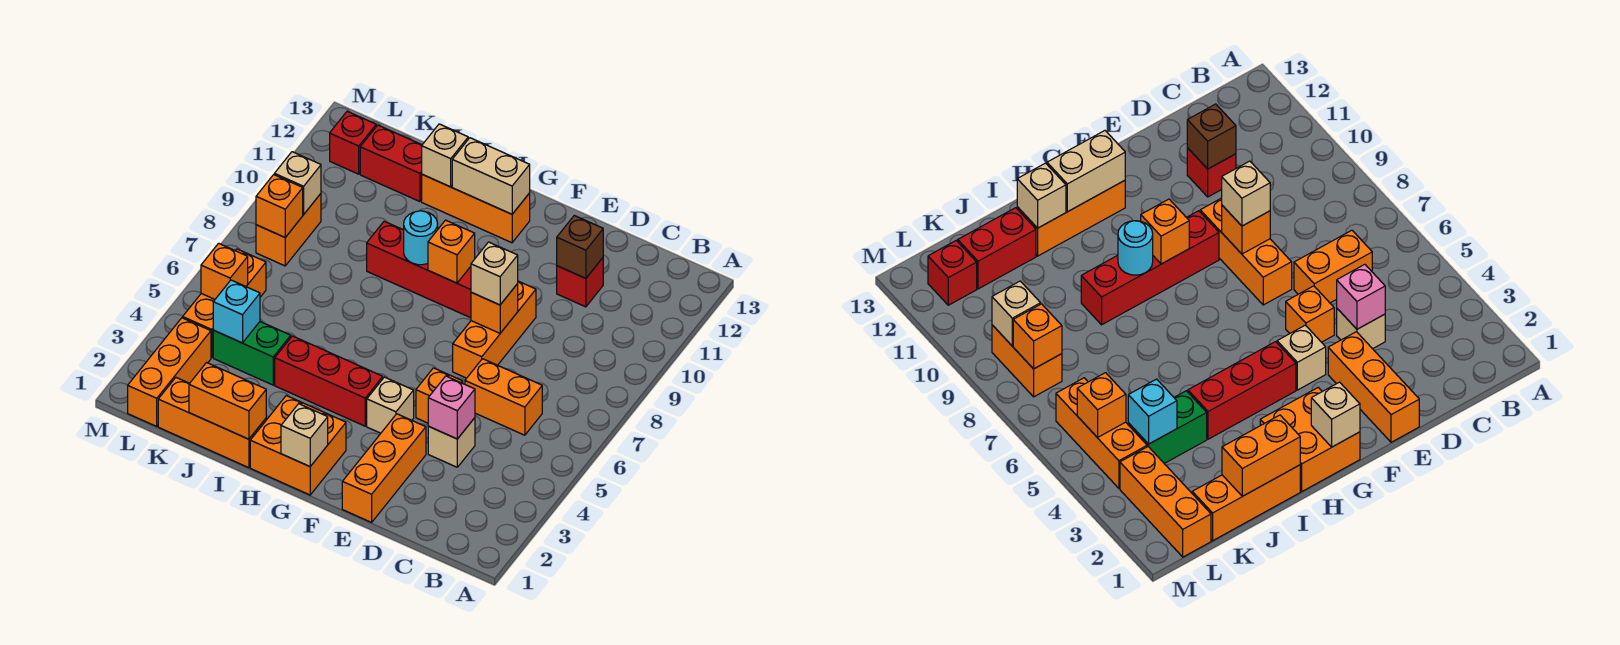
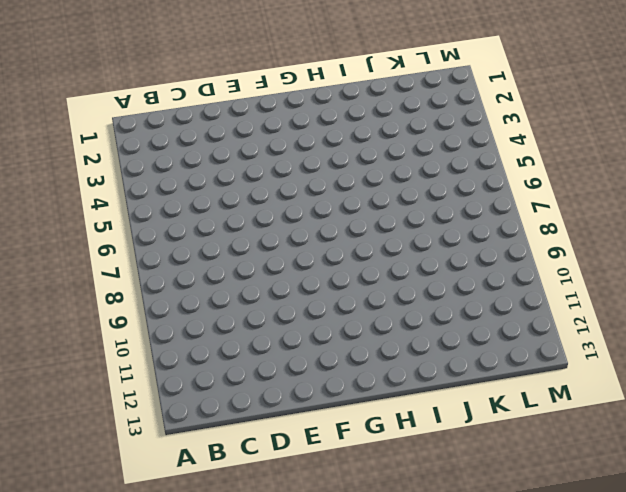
none -> orange brick C6:D6 level 1
none -> tan brick D4 level 1
none -> red brick D11 level 1
none -> orange brick E1:E3 level 1

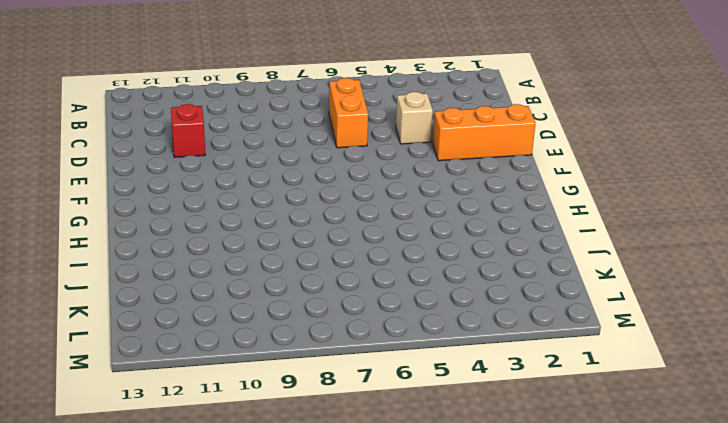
none -> orange brick E5 level 1
none -> orange brick E7:E9 level 1
none -> tan brick F4 level 1
none -> red brick F9:I9 level 1

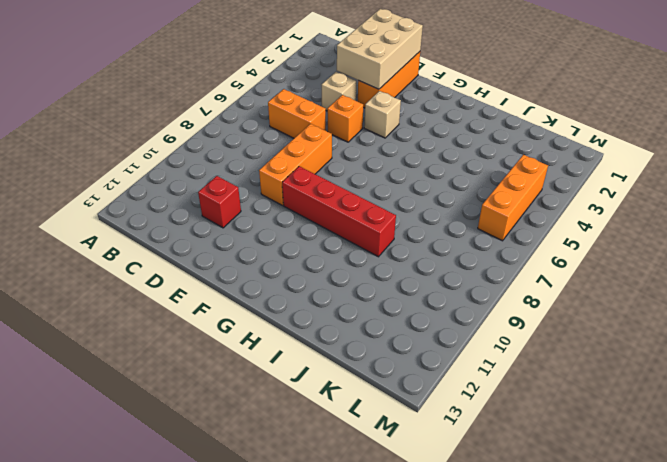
tan brick D1:E3 level 2 -> none
none -> orange brick G1:H2 level 1
none -> red brick G4:I4 level 1
none -> orange brick G12:I12 level 1
none -> orange brick I1:K1 level 1

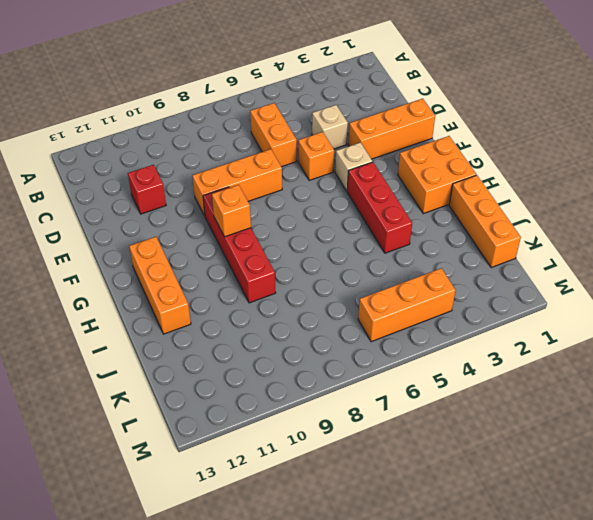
none -> green brick J4:K4 level 1
none -> red brick J12:K12 level 1
none -> orange brick L1:L3 level 1
none -> orange brick L8:L9 level 1

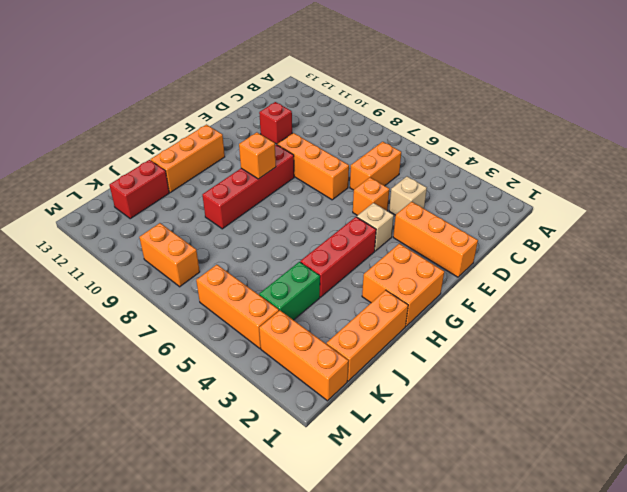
none -> red brick L12 level 1
none -> pink brick D4 level 2
none -> brown brick D11 level 2
none -> orange brick E8 level 2

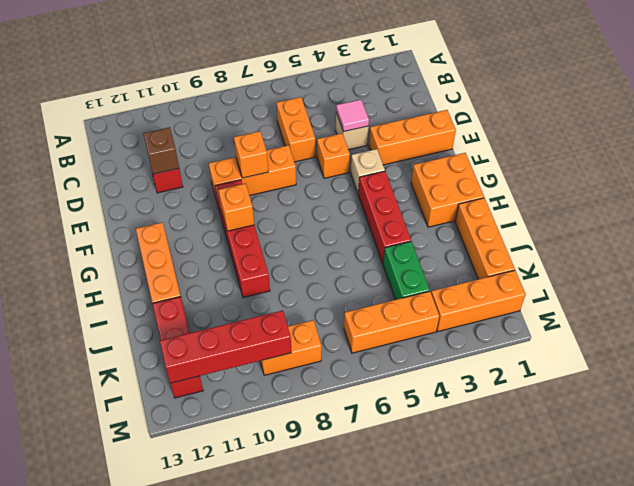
pink tile D4 level 2 -> pink brick D4 level 2
red brick L9:L12 level 2 -> tan brick L9 level 2
none -> tan brick G1 level 2
none -> tan brick G12:H12 level 2
none -> cyan round brick H9 level 2
none -> orange brick I1:J1 level 2

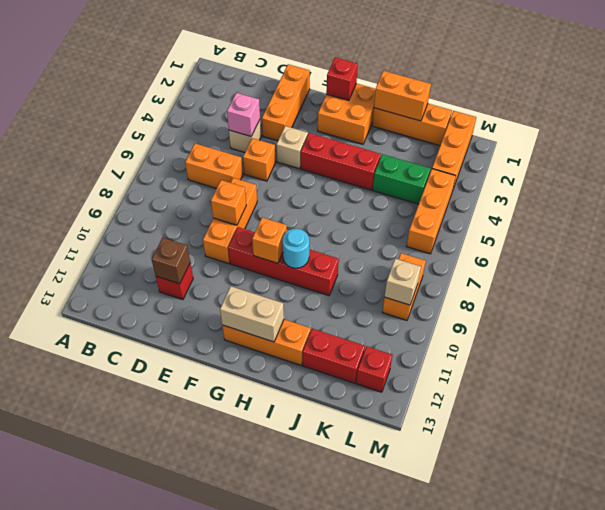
red brick G1 level 2 -> tan brick G1 level 2
none -> tan brick I12 level 2
none -> cyan brick K4 level 2
none -> orange brick L5 level 2
none -> orange brick L8 level 2

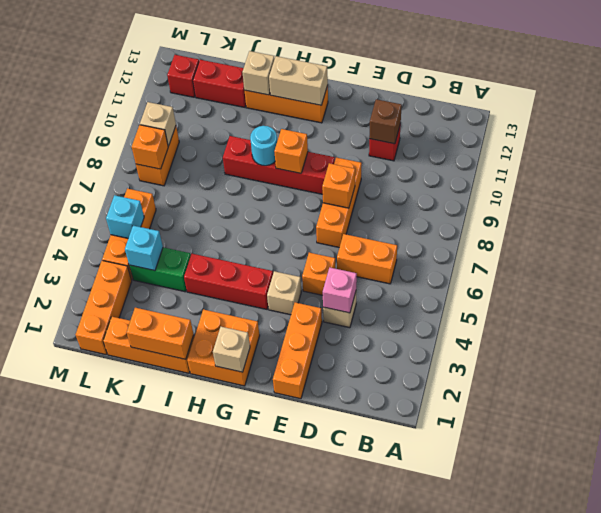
cyan brick L5 level 2 -> orange brick L5 level 2
none -> tan brick E8 level 3

